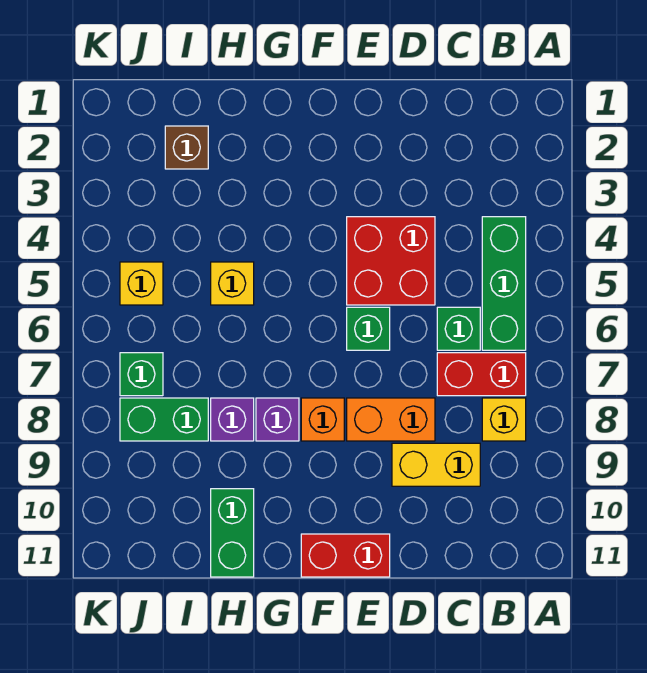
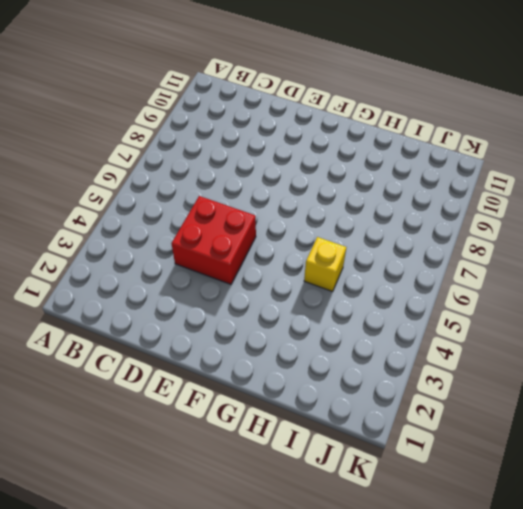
none -> green brick B4:B6 level 1
none -> red brick B7:C7 level 1
none -> yellow brick B8 level 1

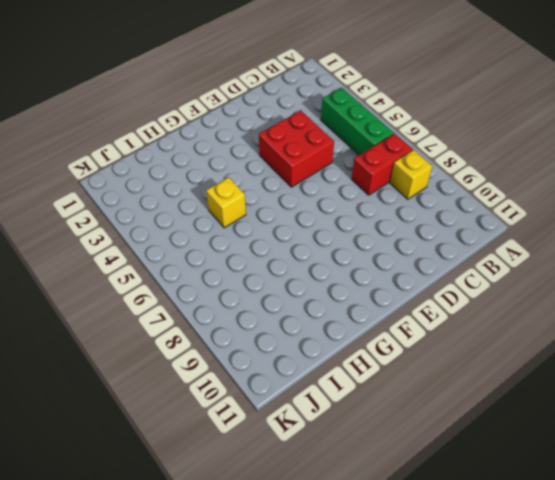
none -> green brick C6 level 1
none -> yellow brick C9:D9 level 1
none -> orange brick D8:E8 level 1

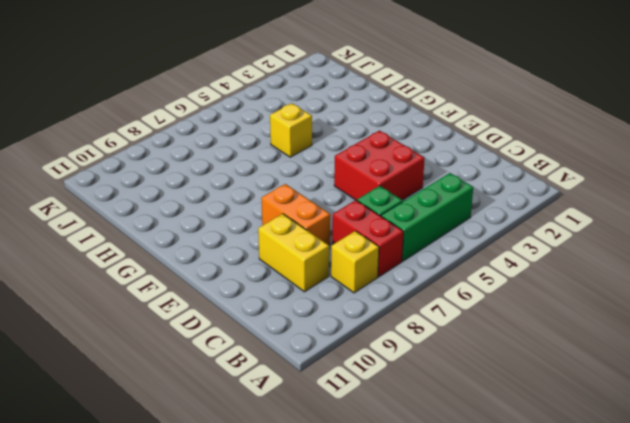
none -> green brick E6 level 1
none -> red brick E11:F11 level 1
none -> orange brick F8 level 1

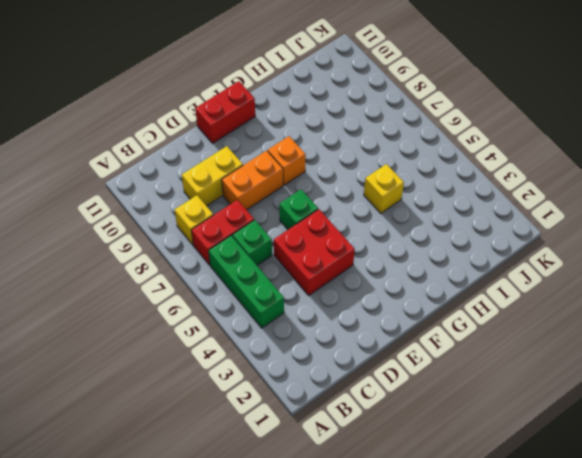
none -> purple brick G8 level 1
none -> purple brick H8 level 1
none -> green brick H10:H11 level 1

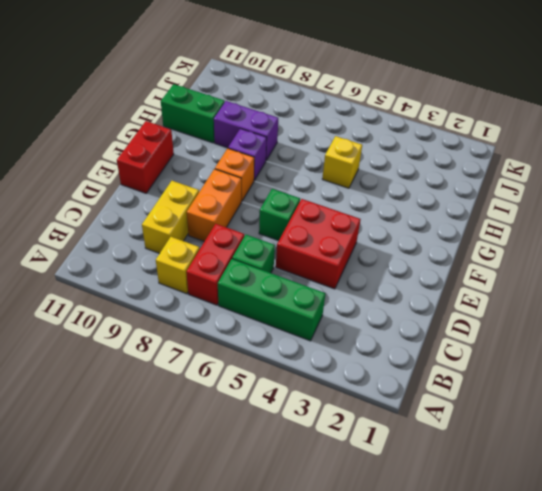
purple brick H8:H9 level 1 -> purple brick H8 level 1
none -> brown brick I2 level 1
none -> green brick I8:J8 level 1
none -> yellow brick J5 level 1

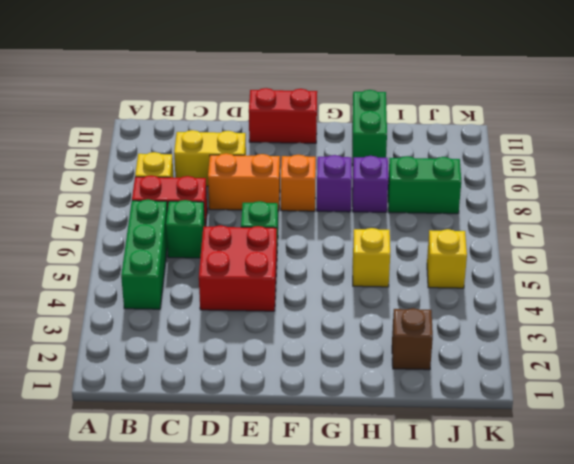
none -> green brick J7 level 1

